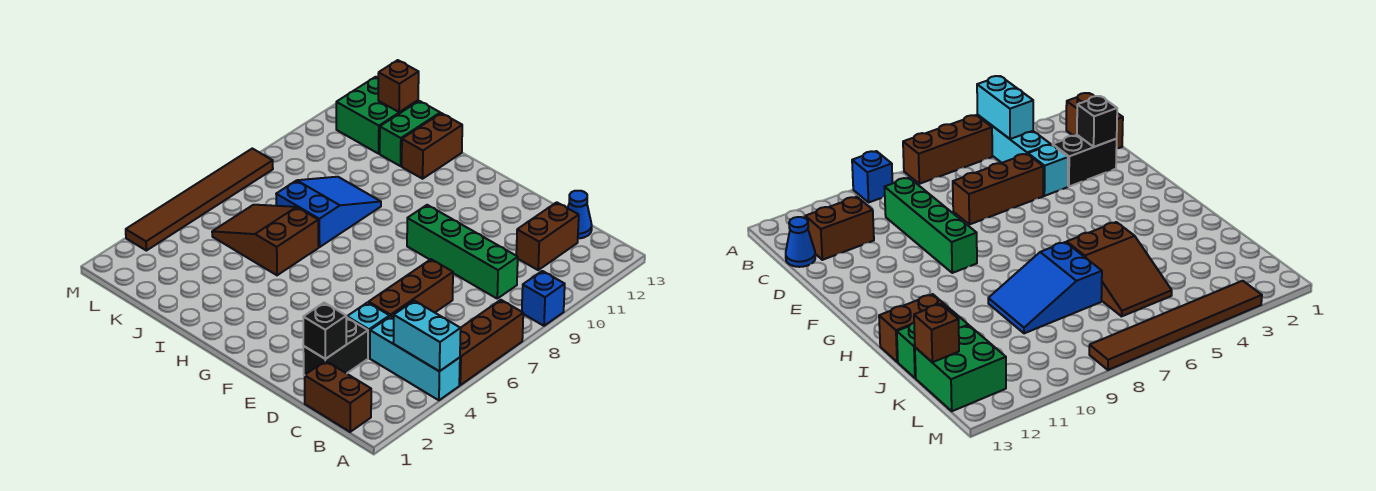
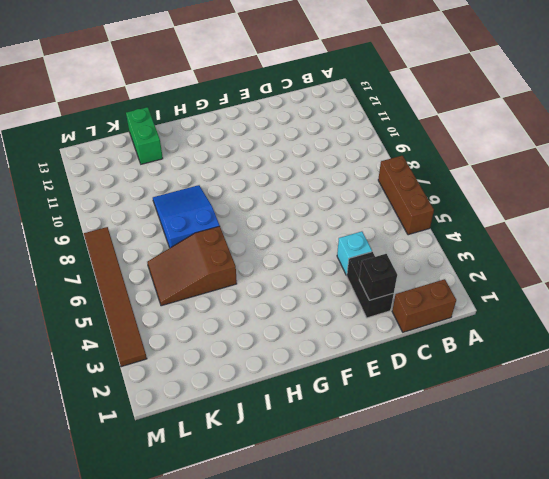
none -> cyan brick A4:C4 level 1
none -> blue brick A9 level 1
none -> green brick C9:F9 level 1

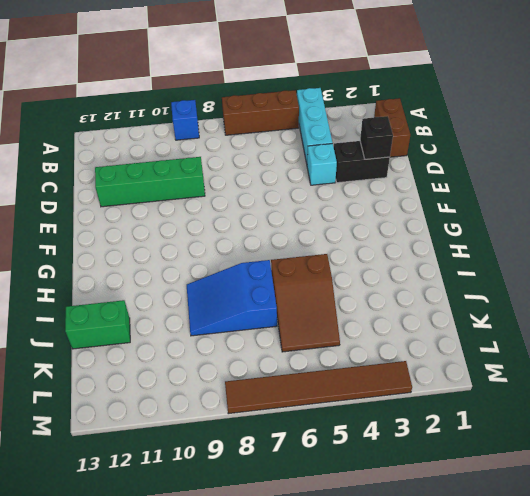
green brick D9:D12 level 1 -> green brick C9:F9 level 1
none -> brown brick C11:C12 level 1
none -> blue cone C13 level 1
none -> brown brick D5:D7 level 1

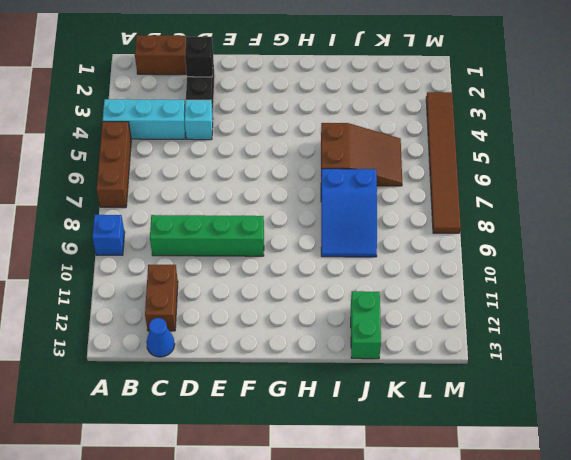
none -> brown brick D5:D7 level 1
none -> brown brick I12:I13 level 1
none -> green brick K12:L13 level 1

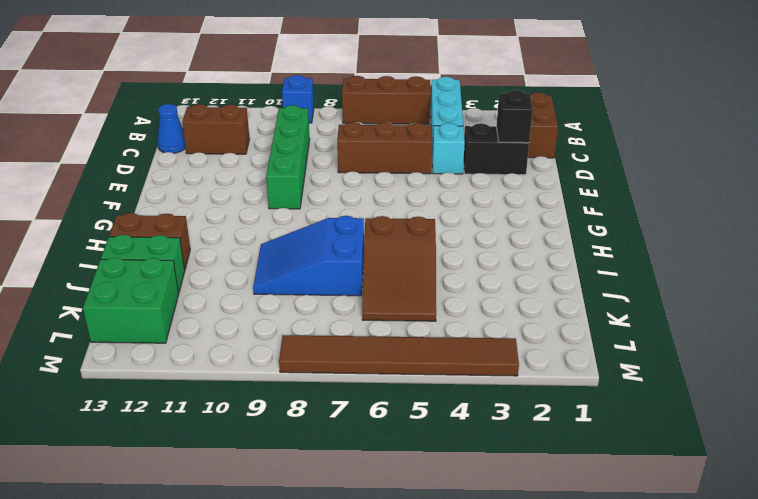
none -> cyan brick A4:B4 level 2
none -> brown brick K13 level 2

